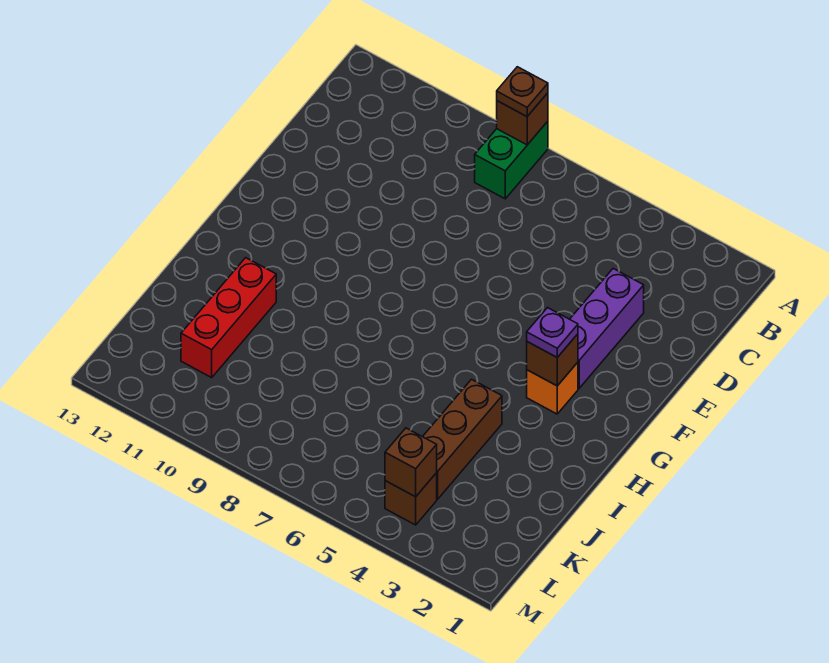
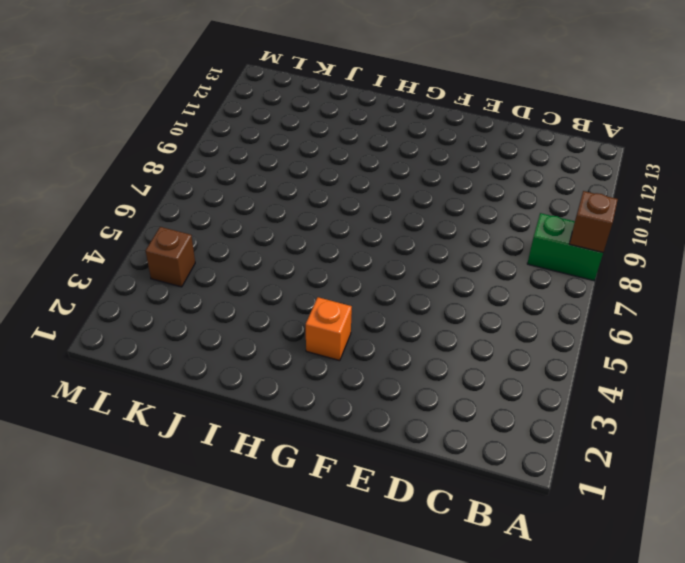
none -> purple brick D3:F3 level 1
none -> brown brick I4:K4 level 1

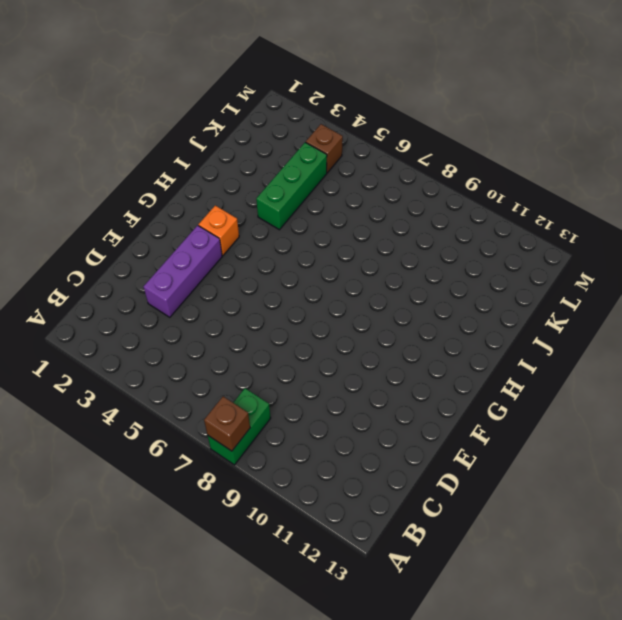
green brick I4:K4 level 1 -> brown brick I4:K4 level 1
none -> red brick I11:K11 level 1
none -> brown brick G3 level 2

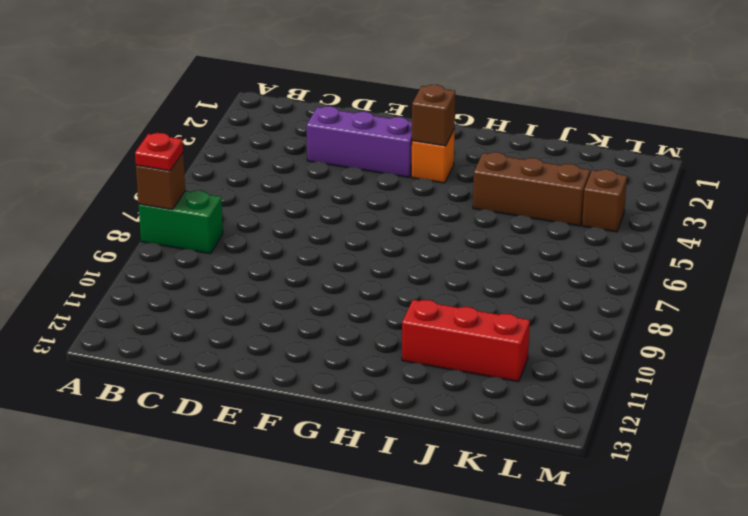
red plate A8 level 3 -> brown plate A8 level 3
none -> brown brick L4 level 2
none -> purple plate G3 level 3

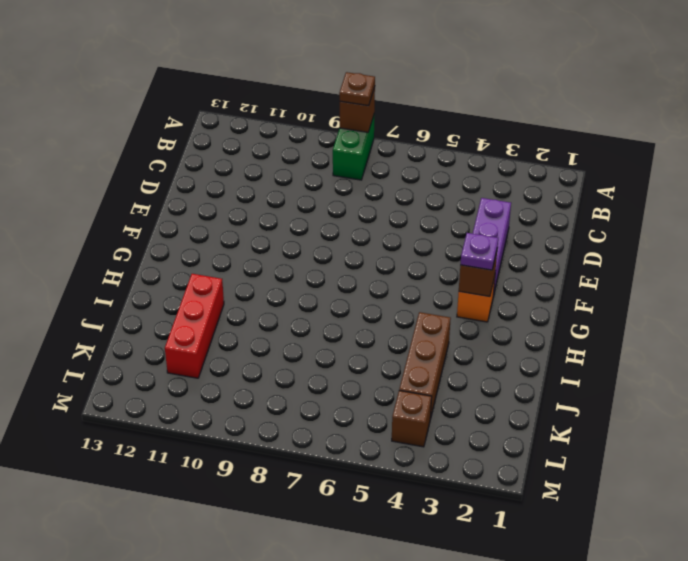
none -> brown brick L4 level 2

